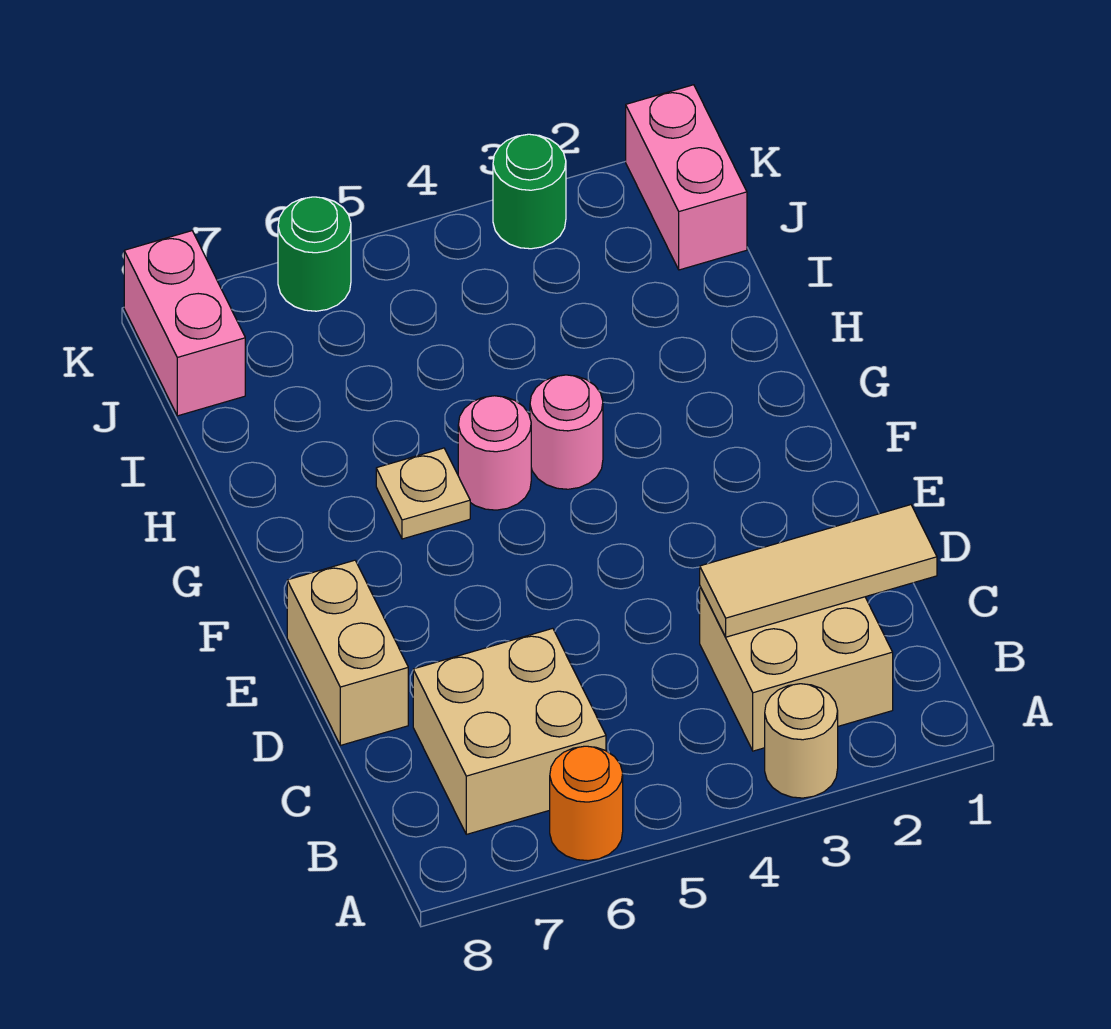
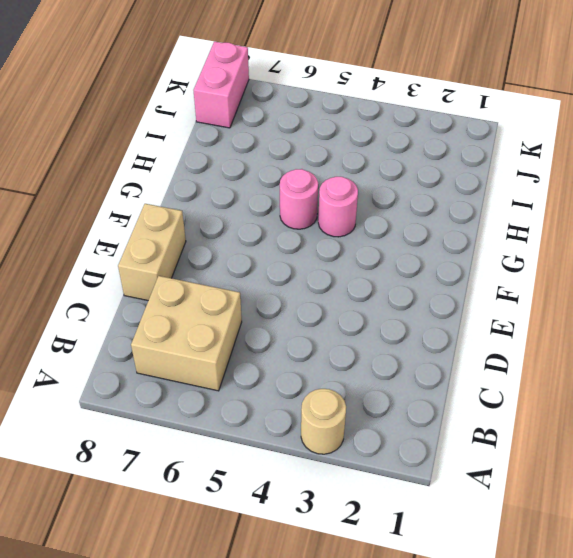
none -> orange round brick A6 level 1
none -> tan brick B2:C3 level 1
none -> tan plate G6 level 1

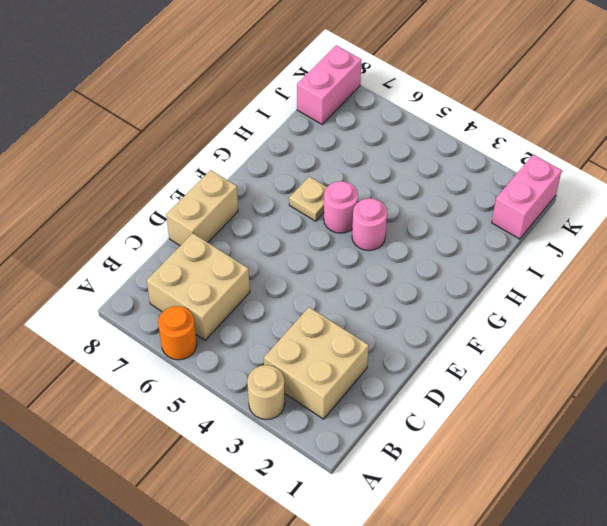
none -> green round brick K3 level 1
none -> green round brick K6 level 1
none -> tan tile C1:C3 level 2

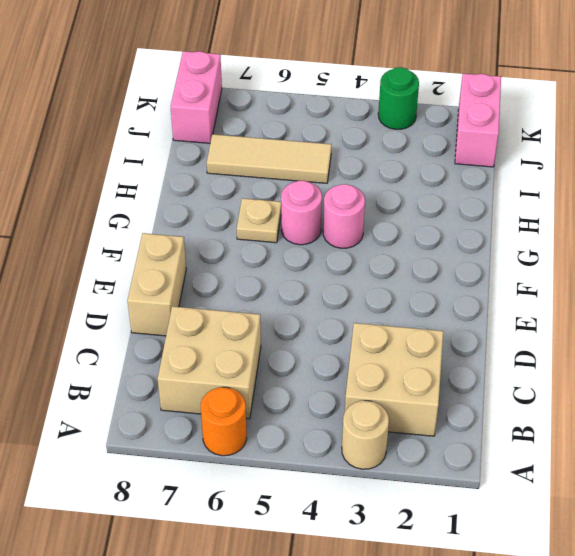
tan tile I5:I7 level 1 -> tan tile C1:C3 level 2
none -> green round brick K6 level 1

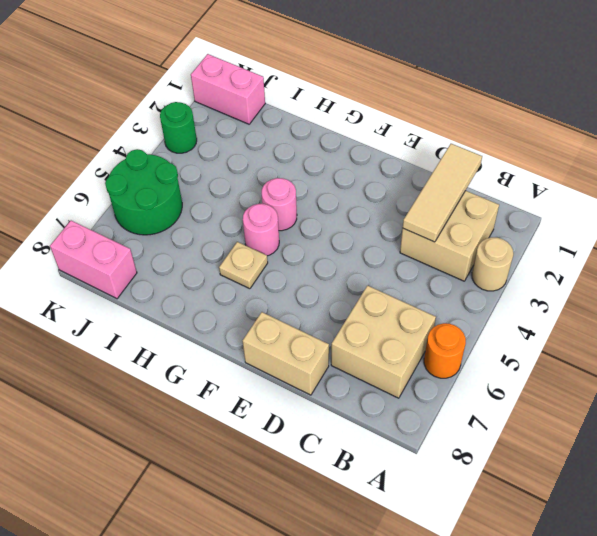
green round brick J5:K6 level 1 -> green round brick K6 level 1

